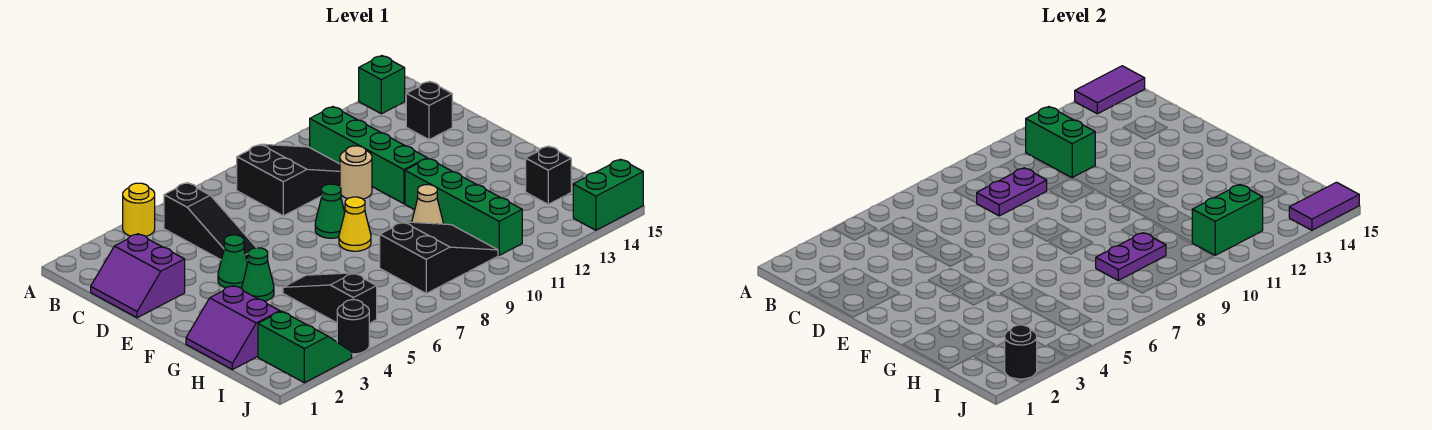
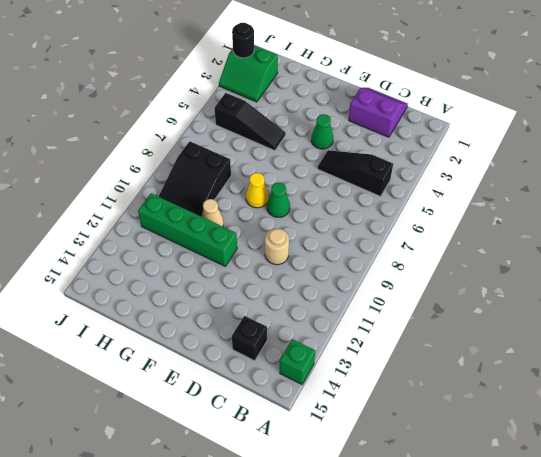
none -> yellow round brick A4 level 1
none -> black slope B8:C10 level 1 top 8
none -> green brick B11:E11 level 1

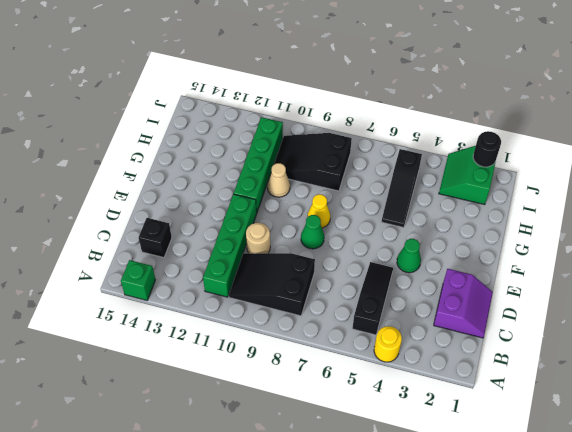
none -> green cone F4 level 1
none -> purple slope G1:H2 level 1 top 2
none -> black brick H14 level 1

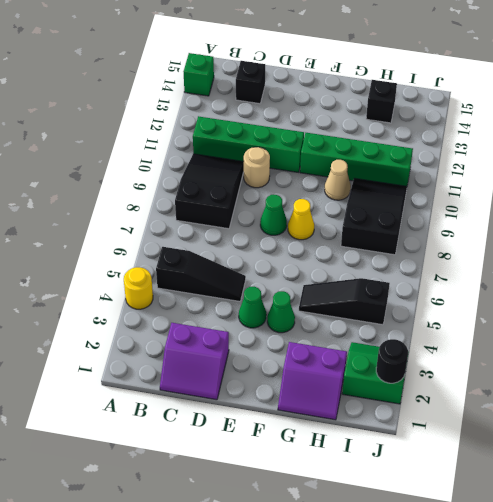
none -> black round brick J4 level 1
none -> green brick J14:J15 level 1
none -> purple tile A14:A15 level 2

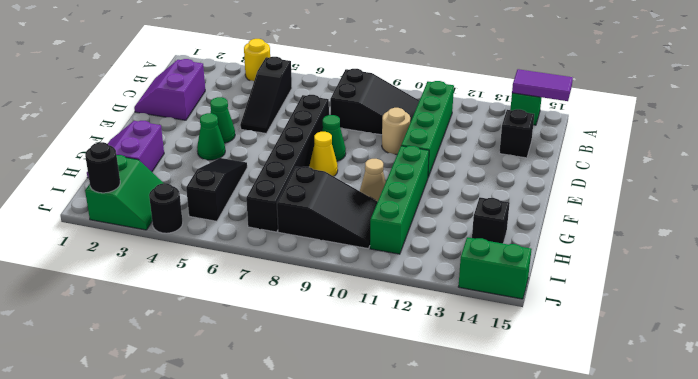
black brick D7:I7 level 1 -> none
none -> green brick B11:C11 level 2
none -> purple plate C8:C9 level 2
none -> purple plate H8:H9 level 2

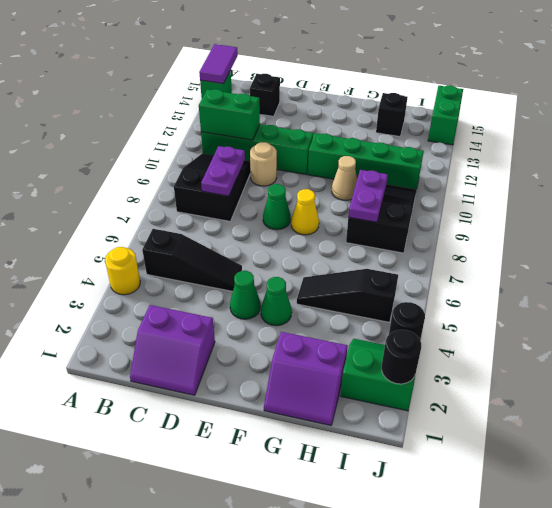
none -> green brick I11:I12 level 2
none -> purple tile J14:J15 level 2

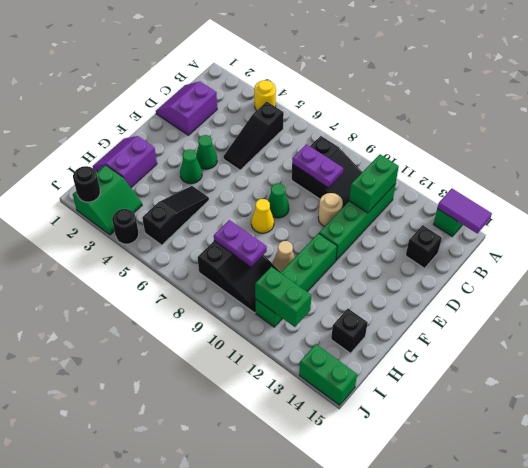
none -> purple tile J14:J15 level 2

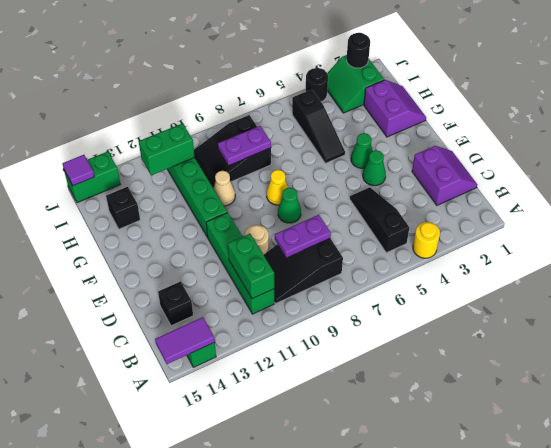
purple tile J15 level 2 -> purple tile J14:J15 level 2

